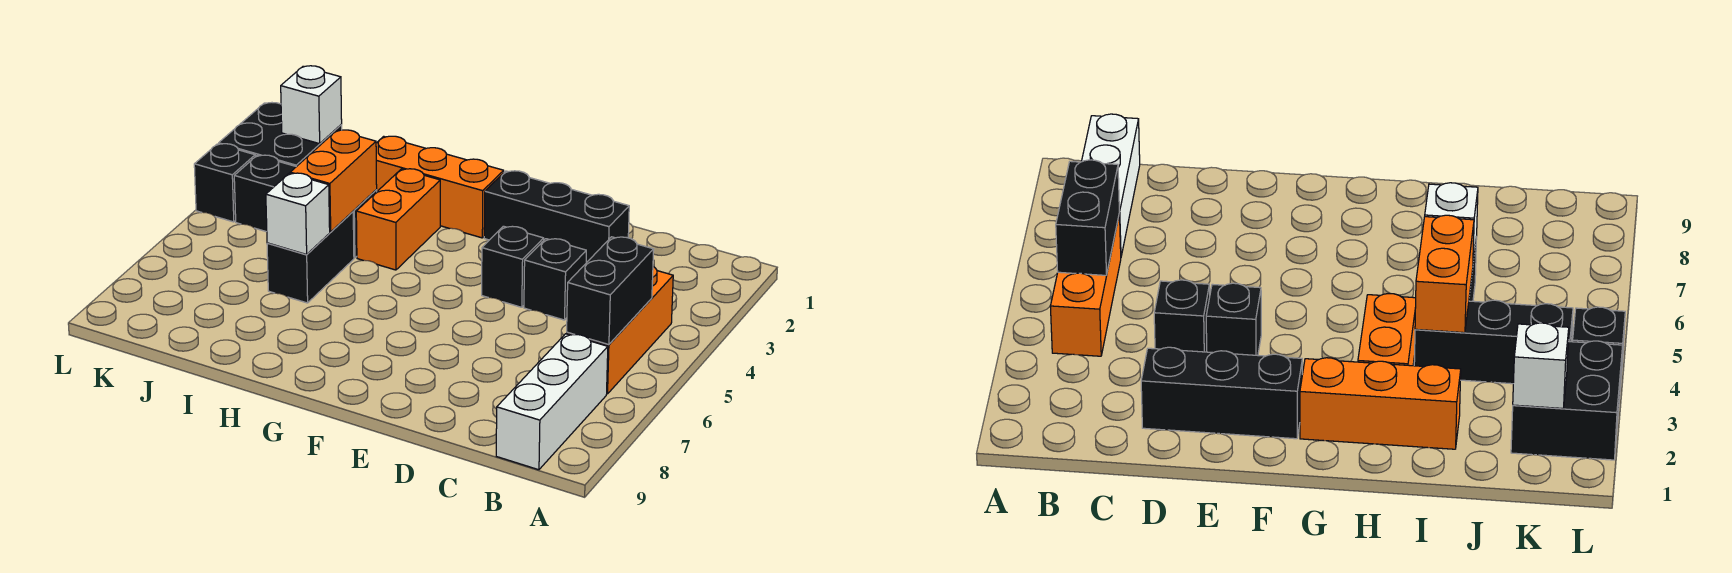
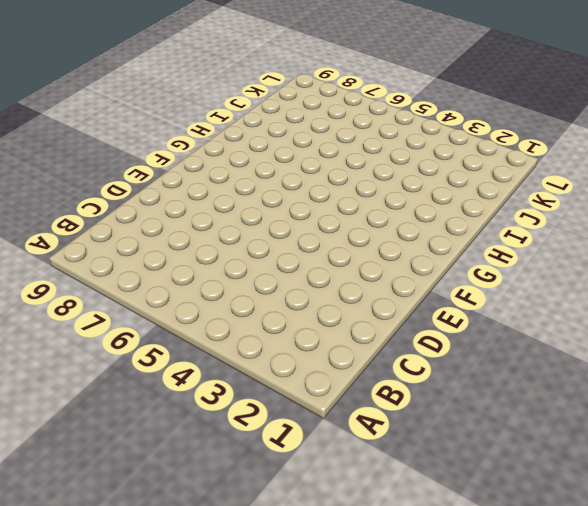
none -> orange brick B4:B6 level 1
none -> white brick B7:B9 level 1
none -> black brick D2:F2 level 1

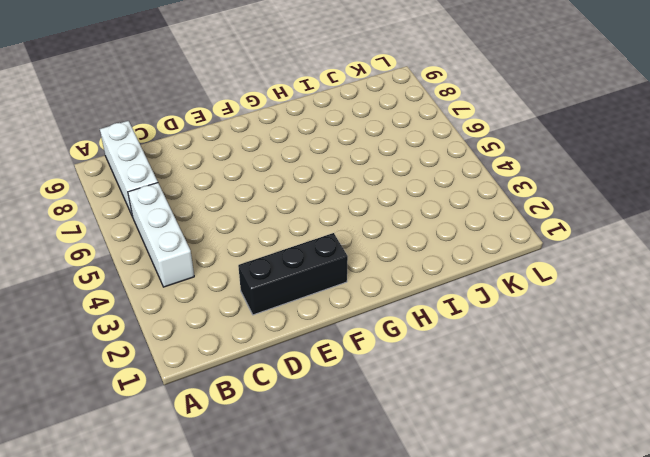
white brick B4:B6 level 1 -> orange brick B4:B6 level 1
none -> black brick D4 level 1
none -> black brick E4 level 1
none -> orange brick G2:I2 level 1

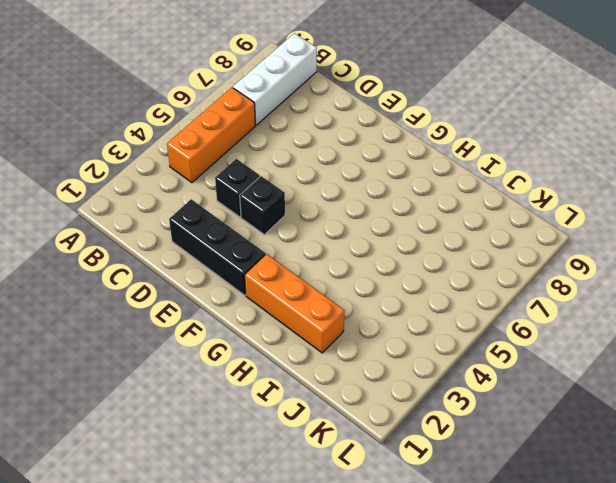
none -> orange brick H3:H4 level 1
none -> black brick I4:K4 level 1
none -> black brick I5:I6 level 1

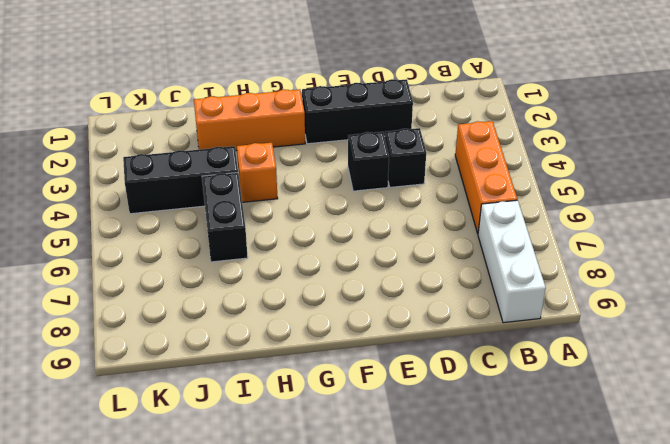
orange brick H4 level 1 -> orange brick H3:H4 level 1
none -> black brick K2:L3 level 1
none -> black brick L4 level 1
none -> black brick B5:B6 level 2

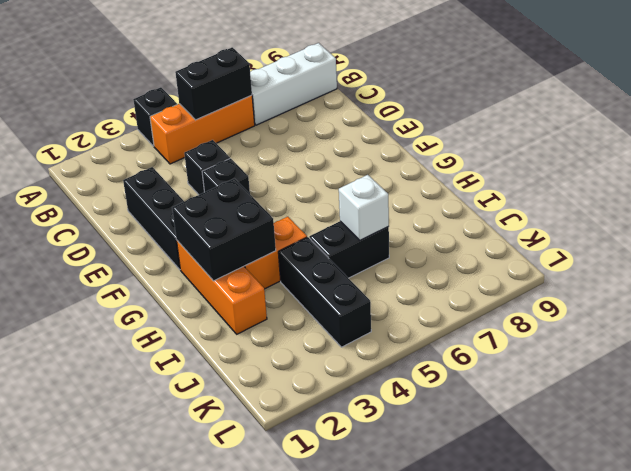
black brick A4 level 1 -> black brick L4 level 1
black brick G2:H3 level 2 -> black brick K2:L3 level 1
none -> orange brick I4:I5 level 2
none -> white brick K2 level 2

